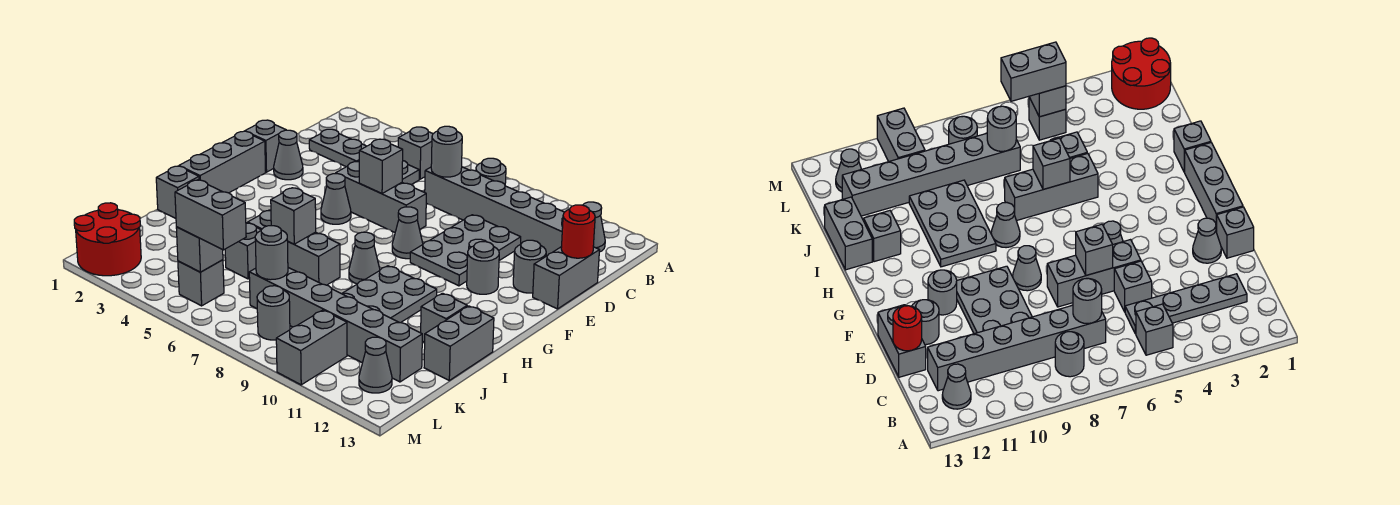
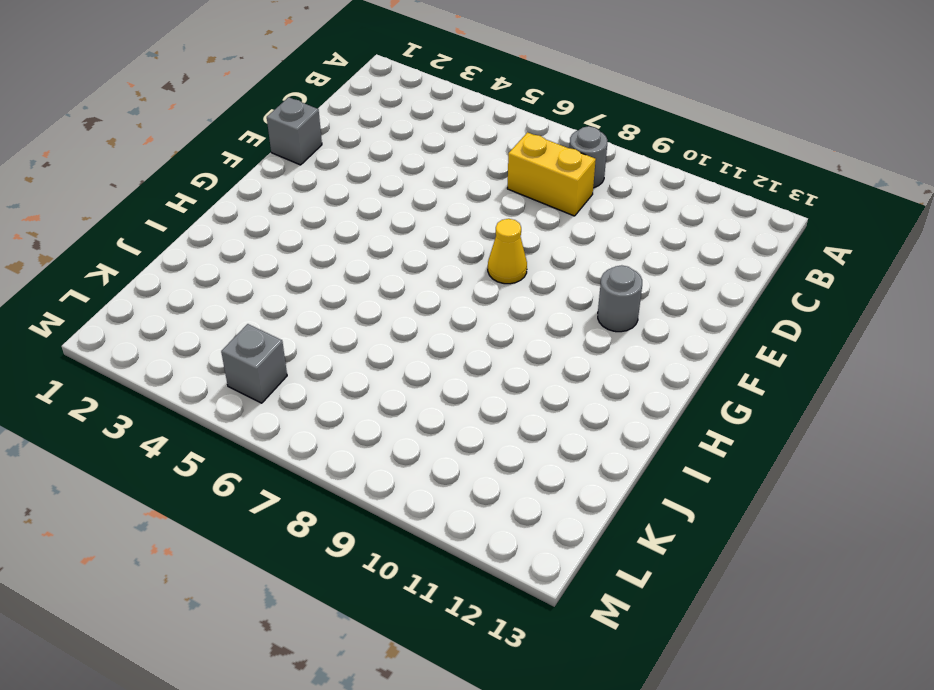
yellow brick C7:C8 level 1 -> grey brick C7:C12 level 1
yellow cone F8 level 1 -> grey cone F8 level 1
none -> grey brick B5 level 1
none -> grey cone B12 level 1
none -> grey plate C2:C5 level 1
none -> grey brick D5 level 1

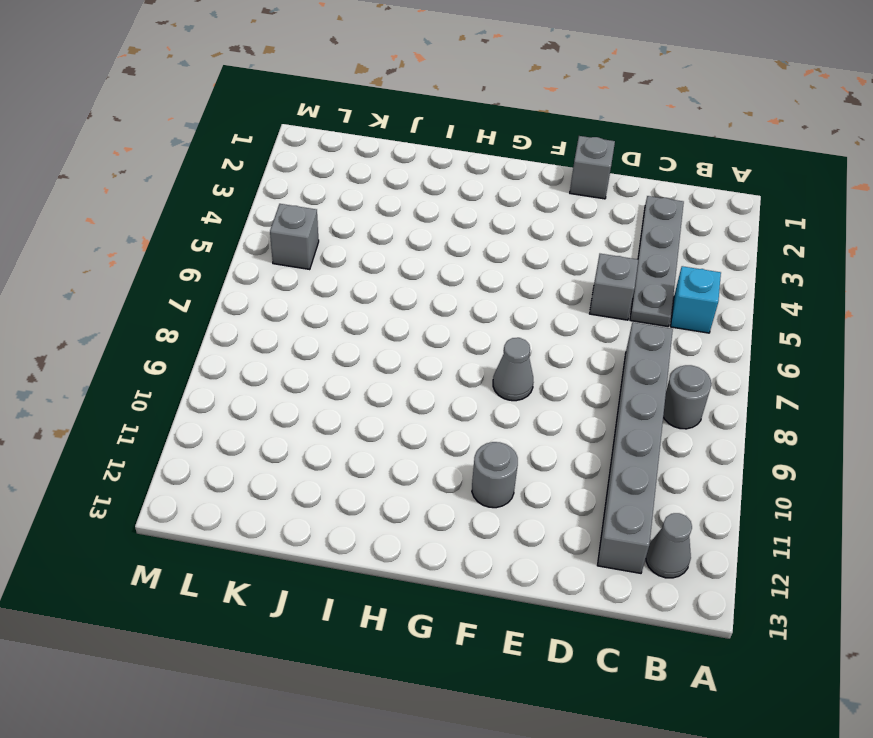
cyan brick B5 level 1 -> grey brick B5 level 1
none -> grey plate D9:F10 level 1
none -> grey brick D13:E13 level 1
none -> grey cone E2 level 1
none -> grey brick E5:E7 level 1

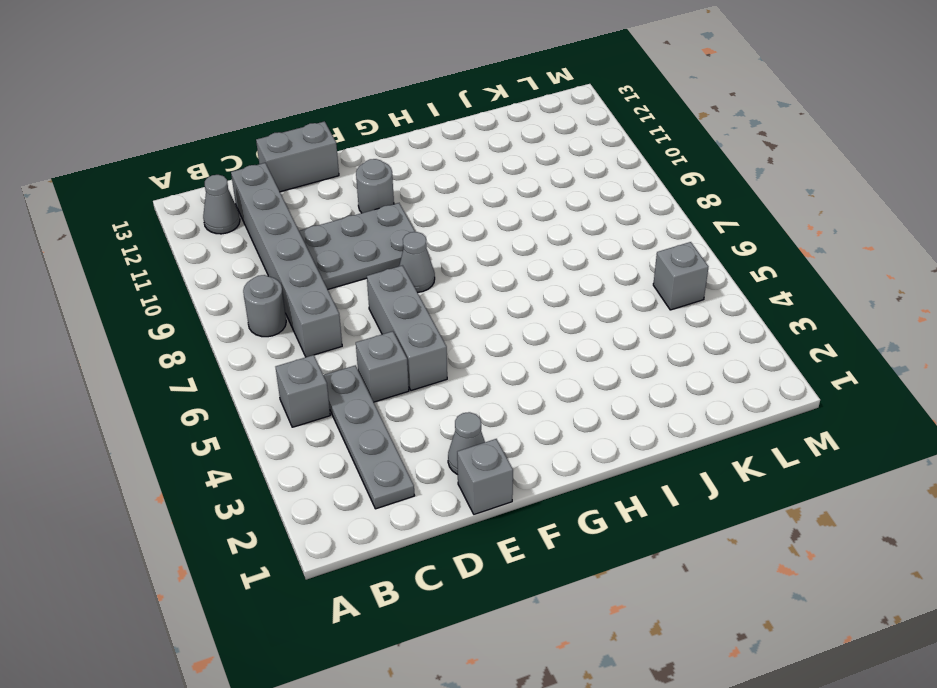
none -> grey round brick E12 level 1
none -> grey brick F1:H1 level 1
none -> grey cone F5 level 1
none -> grey cone H8 level 1

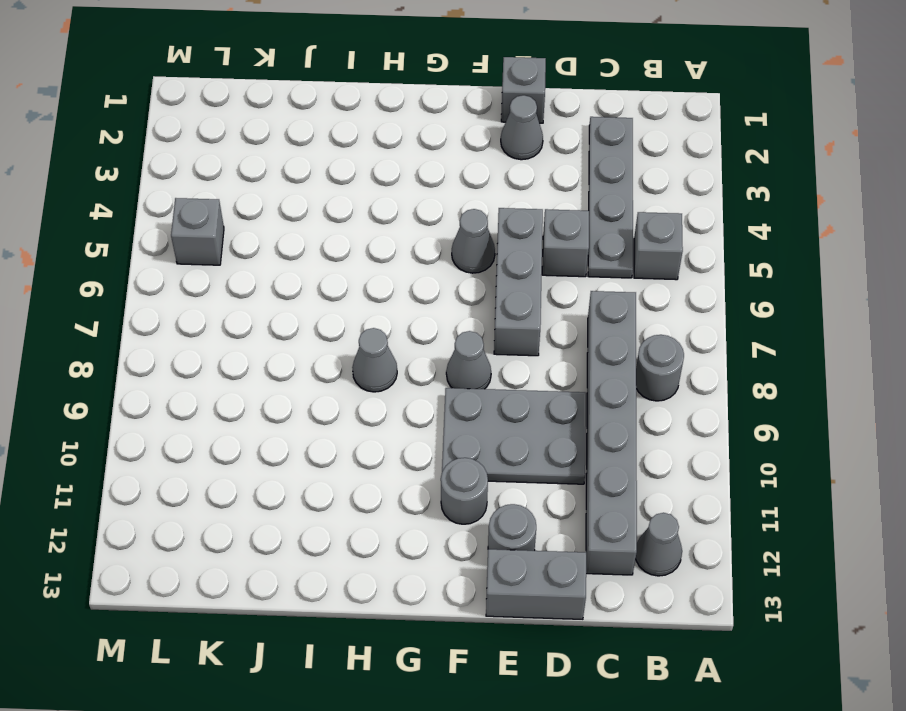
none -> grey brick F1:H1 level 1
none -> grey plate H9:J10 level 1
none -> grey brick I1 level 1
none -> grey brick I5:I7 level 1

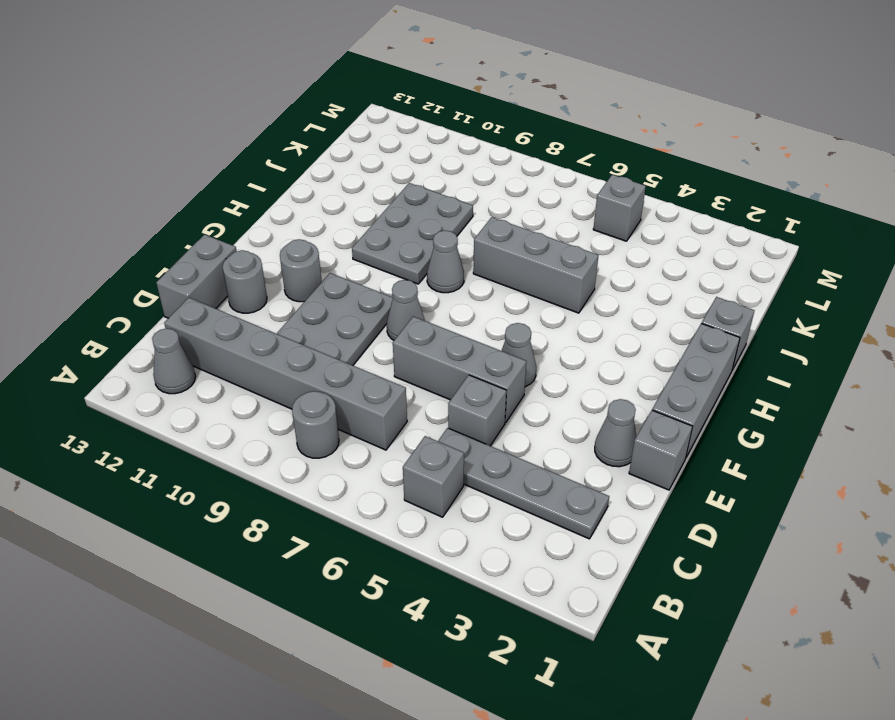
none -> grey brick I12 level 1
none -> grey brick I13:J13 level 1
none -> grey brick J5 level 1
none -> grey brick K7:K12 level 1

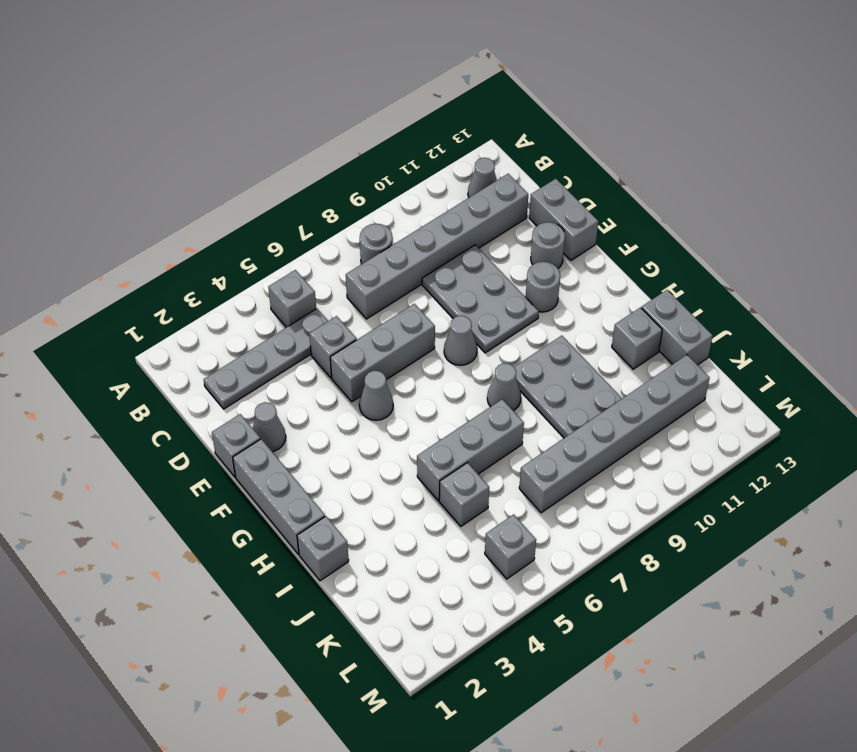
none -> red round brick L1:M2 level 1
none -> grey round brick L8 level 1
none -> grey brick L10:M10 level 1
none -> grey cone L12 level 1

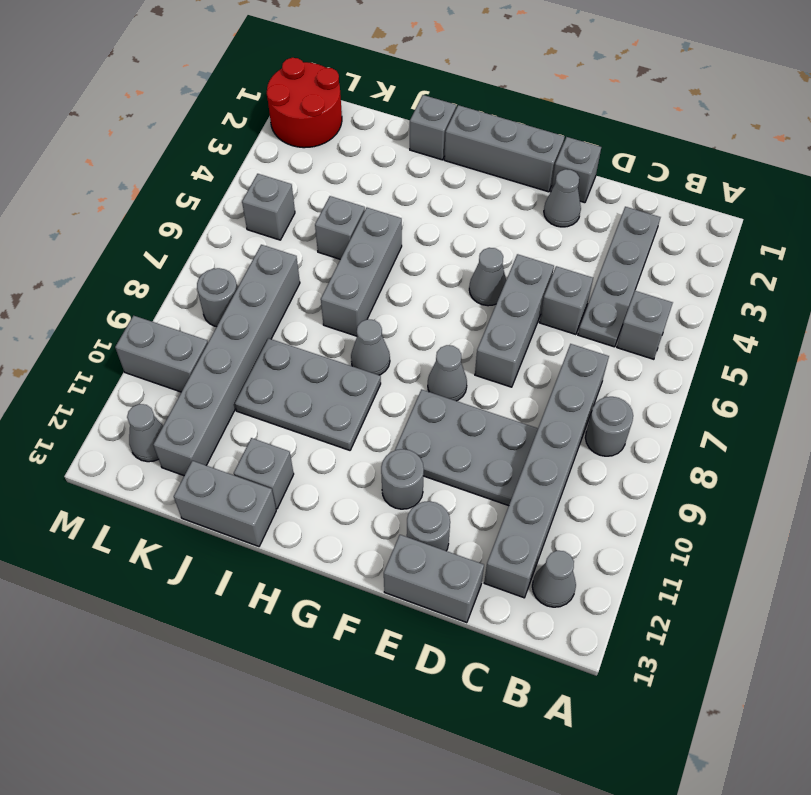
none -> grey round brick C7 level 2
none -> red round brick D13 level 2
none -> grey brick E6 level 2
none -> grey brick I6 level 2

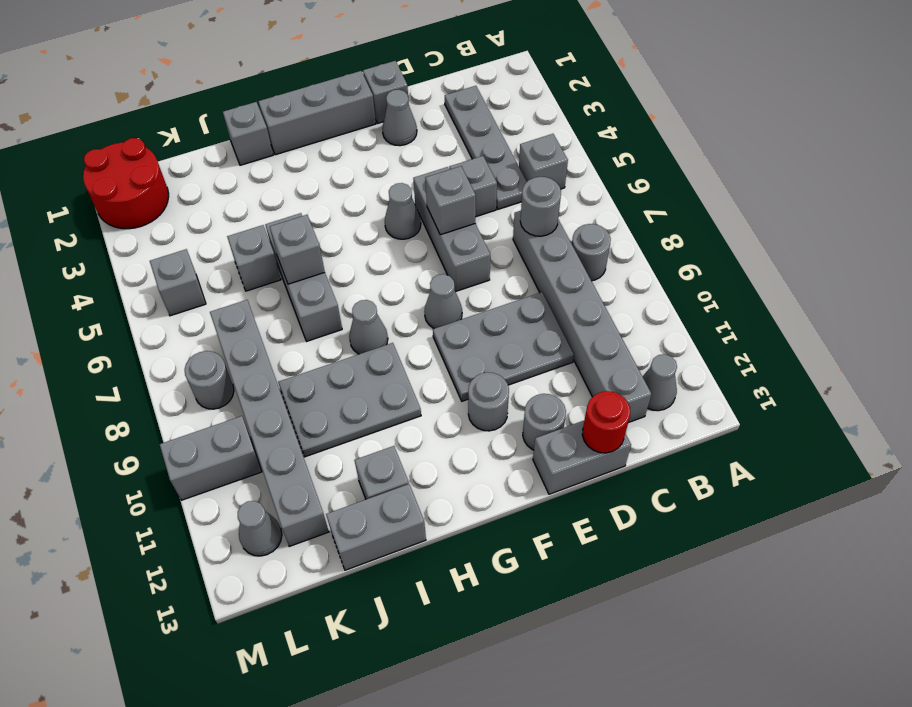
none -> grey round brick K7 level 2
none -> grey brick L5 level 2
none -> grey brick L5:L6 level 3

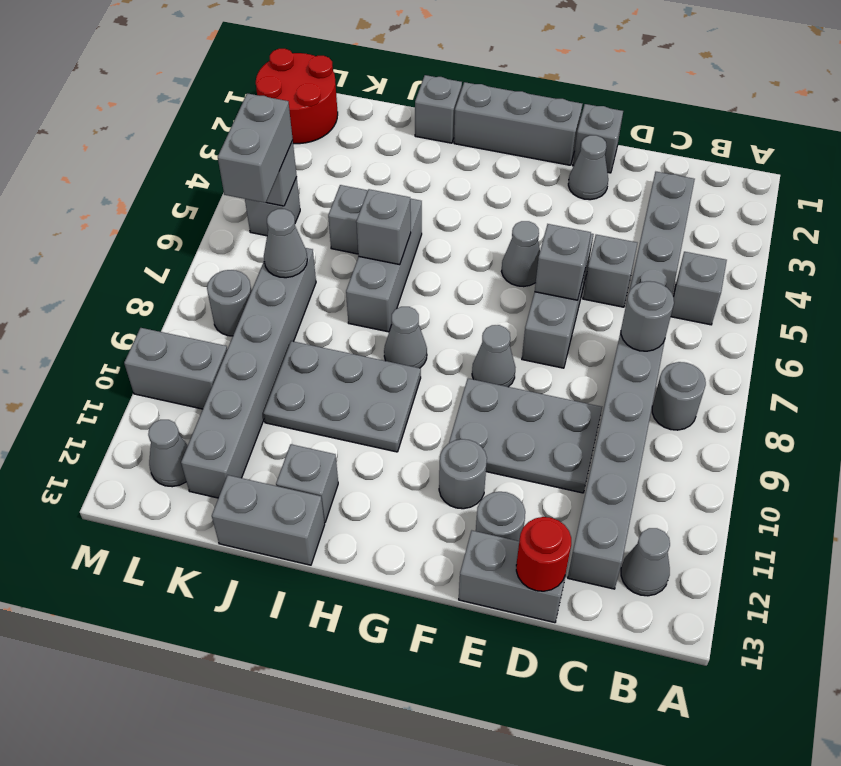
grey cone K7 level 2 -> grey round brick K7 level 2

